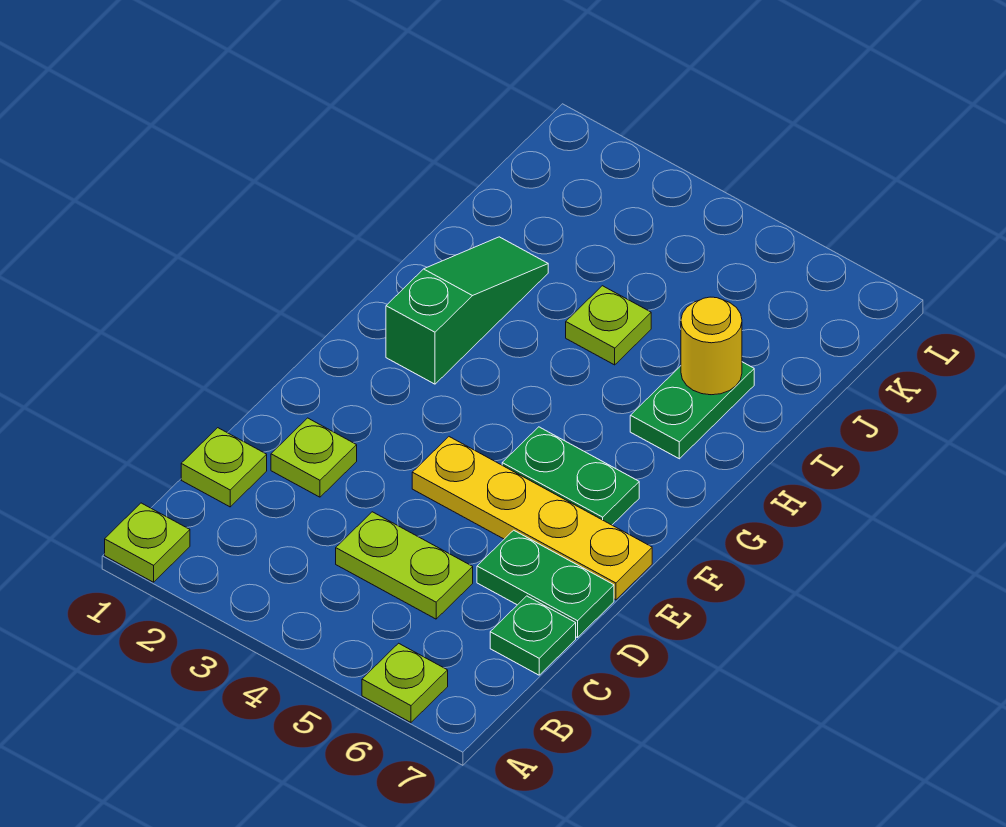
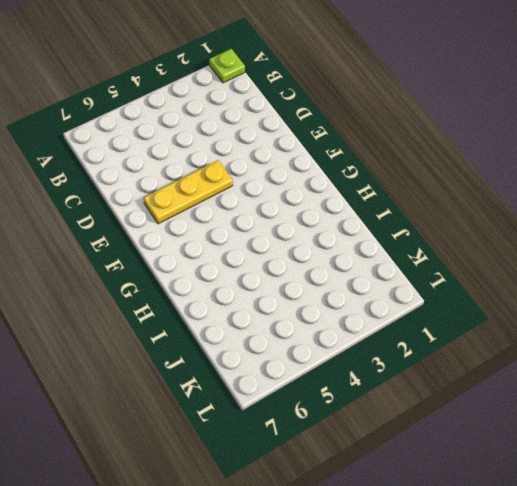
yellow plate E4:E6 level 1 -> yellow plate E4:E7 level 1
none -> lime plate A6 level 1
none -> lime plate C1 level 1
none -> lime plate C4:C5 level 1

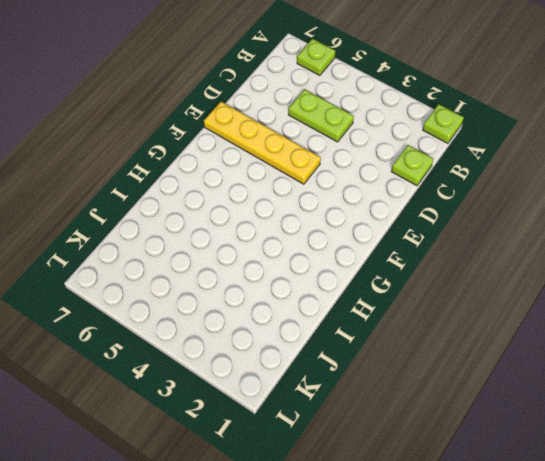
none -> green plate C7 level 1
none -> lime plate D2 level 1
none -> green plate D6:D7 level 1

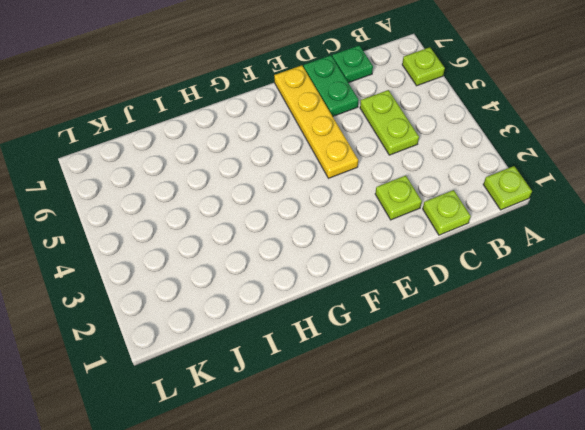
none -> green plate F5:F6 level 1
none -> green slope G2:I2 level 1 top G
none -> green plate H6:I6 level 1

